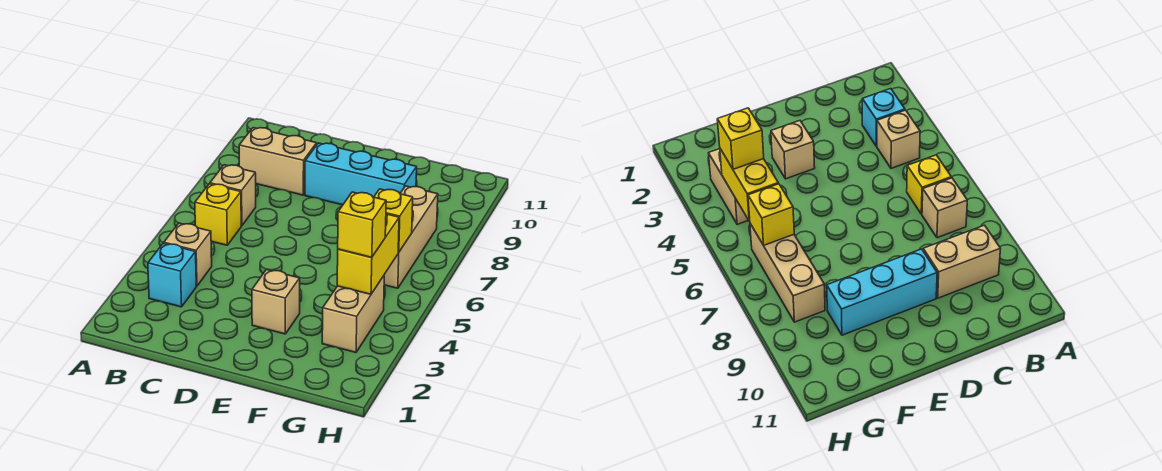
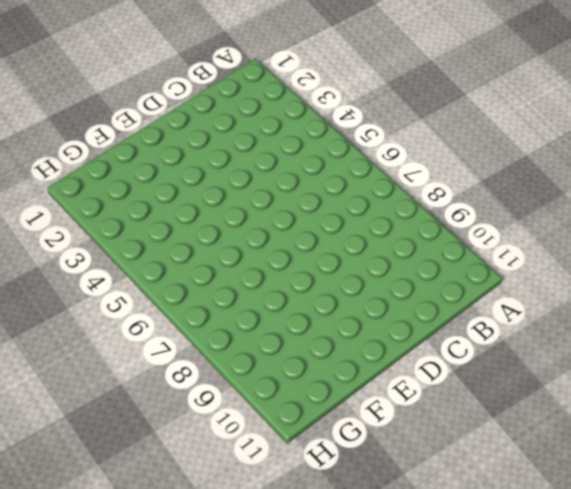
none -> cyan brick B3 level 1
none -> tan brick B4 level 1
none -> yellow brick B6 level 1

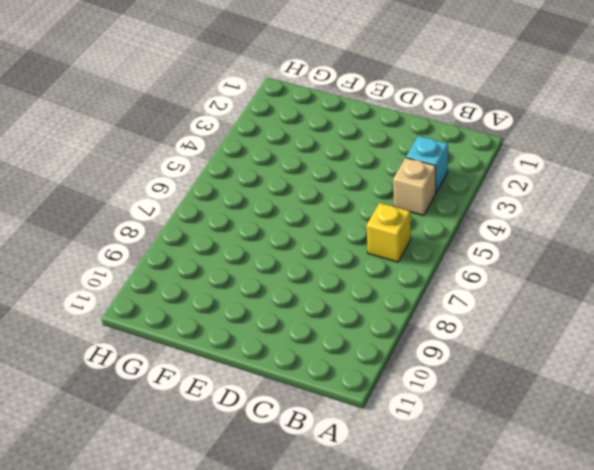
none -> tan brick B7 level 1
none -> tan brick B9:C9 level 1
none -> cyan brick D9:F9 level 1

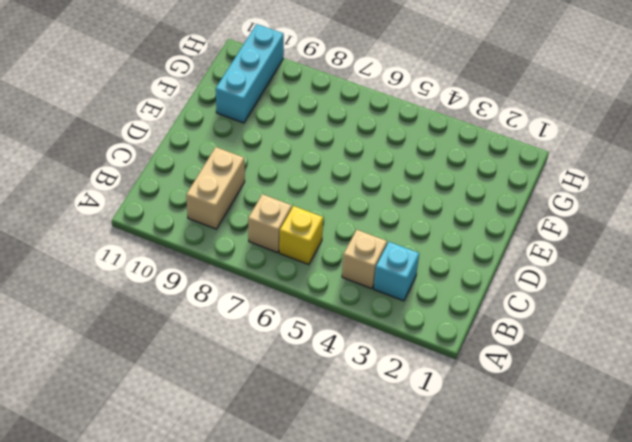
cyan brick F10:H10 level 1 -> cyan brick D9:F9 level 1
none -> tan brick E3 level 1
none -> tan brick G3:G4 level 1
none -> tan brick G6:G8 level 1

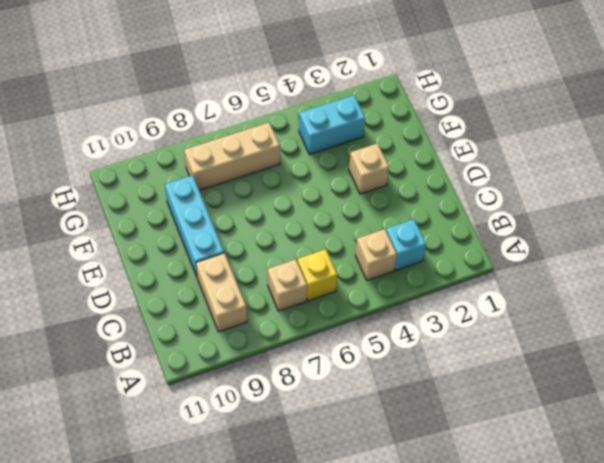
cyan brick G3:G4 level 1 -> tan brick G3:G4 level 1
none -> yellow brick G4:G5 level 2
none -> yellow brick G6 level 2
none -> yellow brick G4 level 3

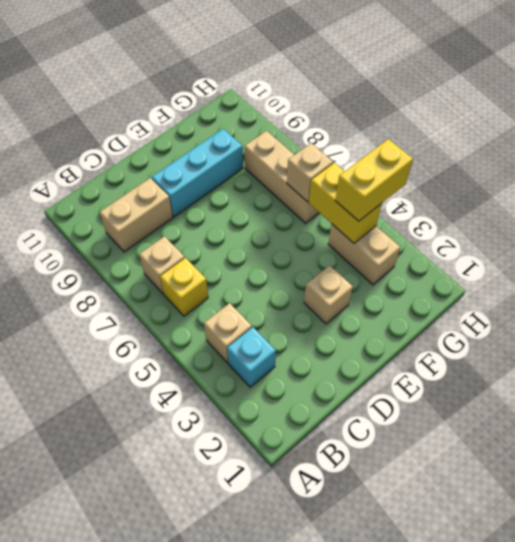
yellow brick G4:H4 level 3 -> yellow brick G4 level 3
tan brick G6 level 2 -> yellow brick G6 level 2

